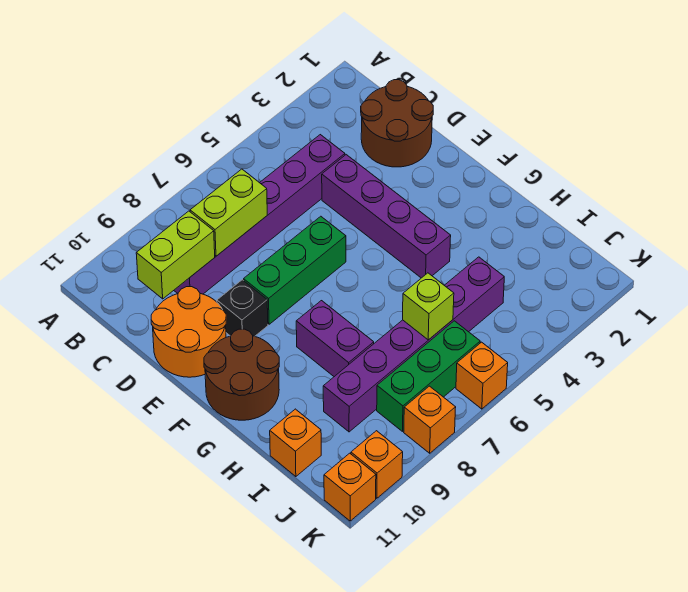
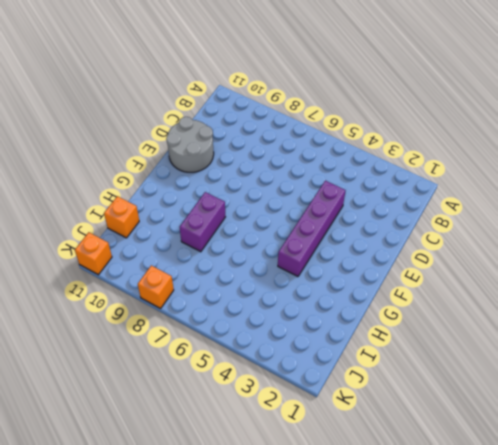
grey round brick D10:E11 level 1 -> orange round brick D10:E11 level 1
none -> brown round brick C1:D2 level 1
none -> purple brick C4:C9 level 1
none -> green brick E6:E8 level 1

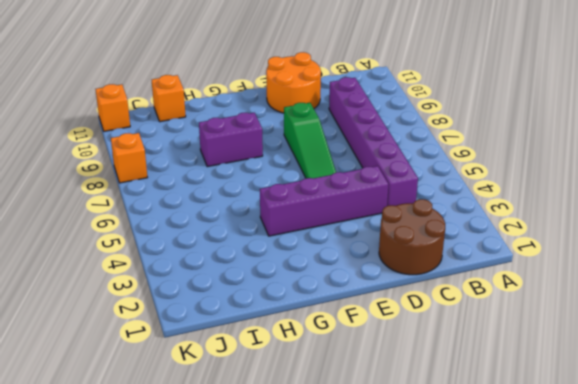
green slope E6:E8 level 1 top 8 -> green brick E6:E8 level 1
none -> black brick E9 level 1
none -> brown round brick F10:G11 level 1
none -> purple brick I4:I9 level 1

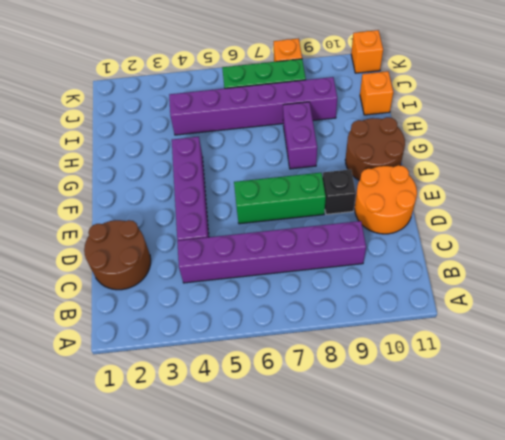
none -> orange brick K6 level 1
none -> orange brick K10 level 1
none -> lime brick C7:C8 level 2

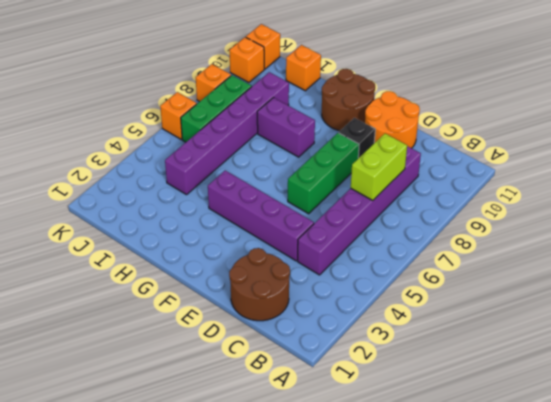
none -> lime brick C9:C10 level 2
none -> lime brick I6 level 2

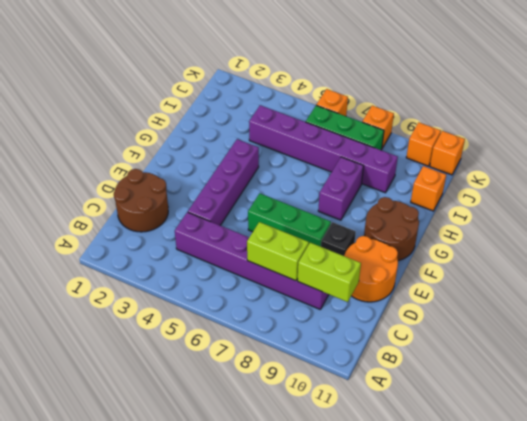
none -> lime brick I6 level 2

